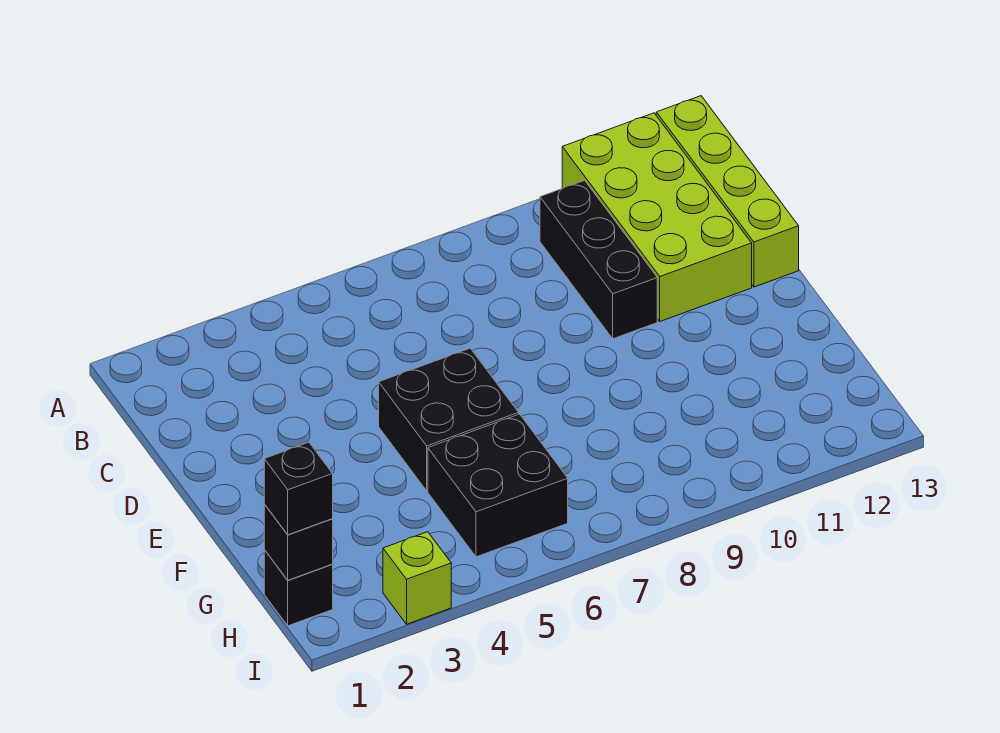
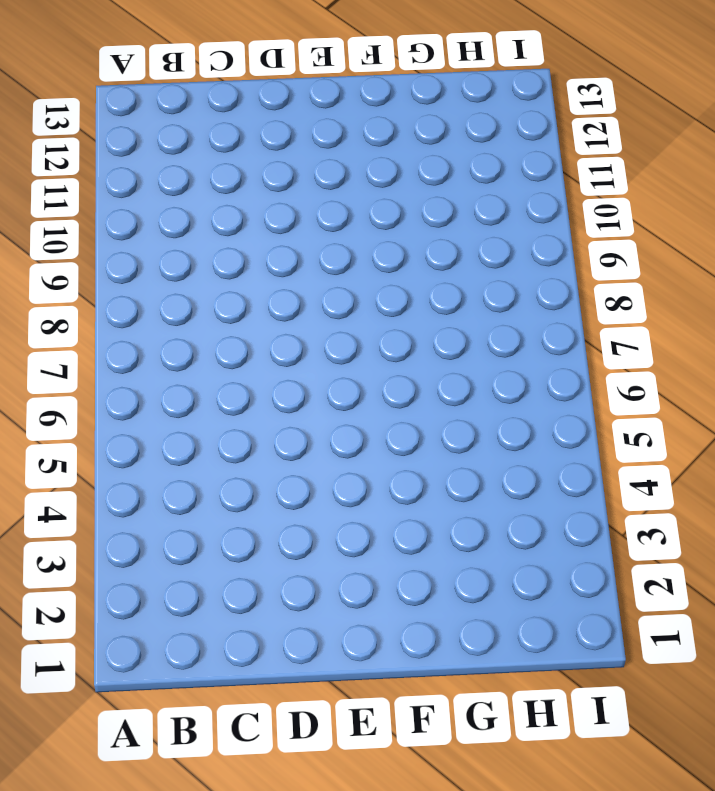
none -> lime brick A11:D12 level 1
none -> lime brick A13:D13 level 1

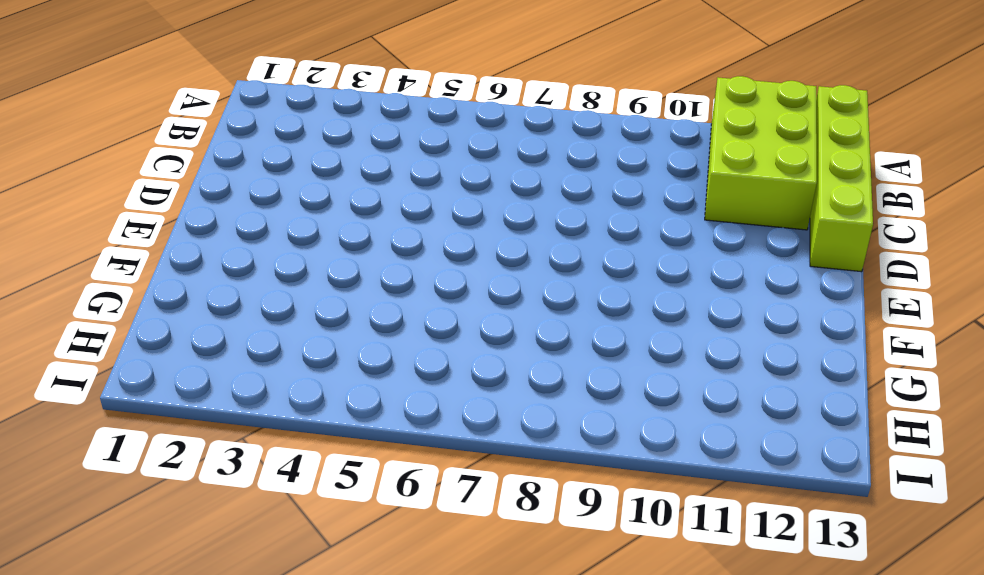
lime brick A11:C12 level 1 -> lime brick A11:D12 level 1
none -> black brick B10:D10 level 1
none -> black brick E5:F6 level 1

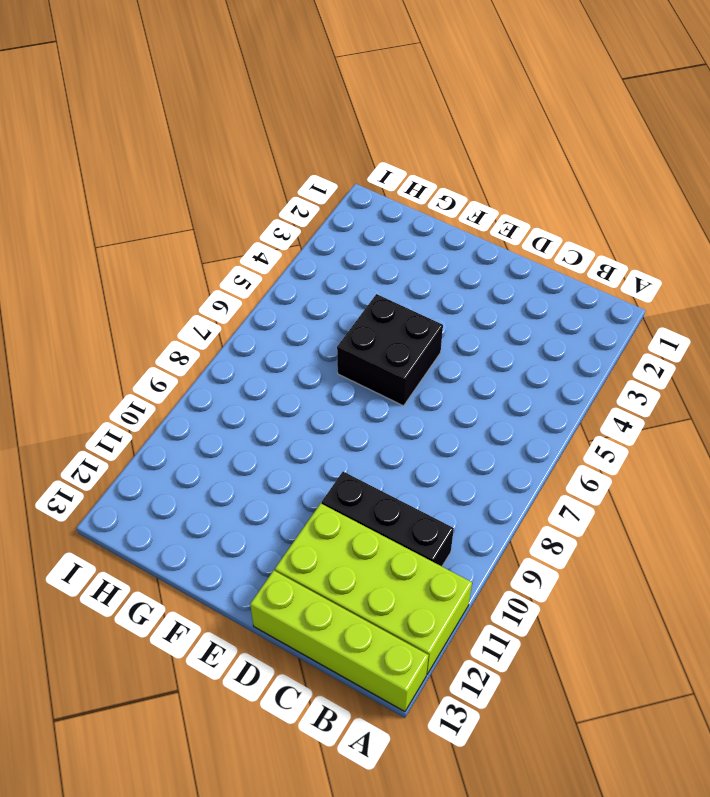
none -> black brick G5:H6 level 1
none -> black brick H1 level 1

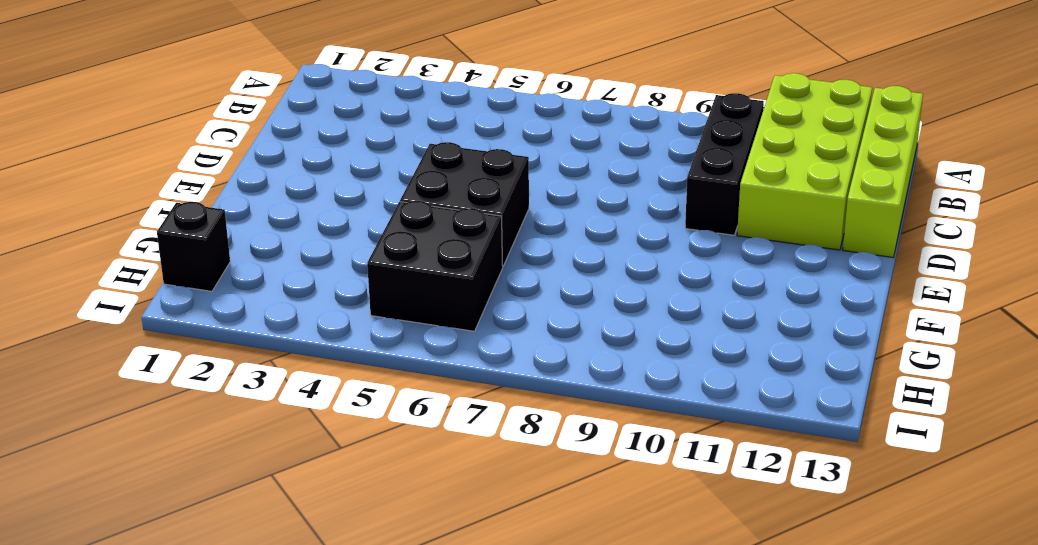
none -> lime brick I3 level 1
none -> black brick H1 level 2

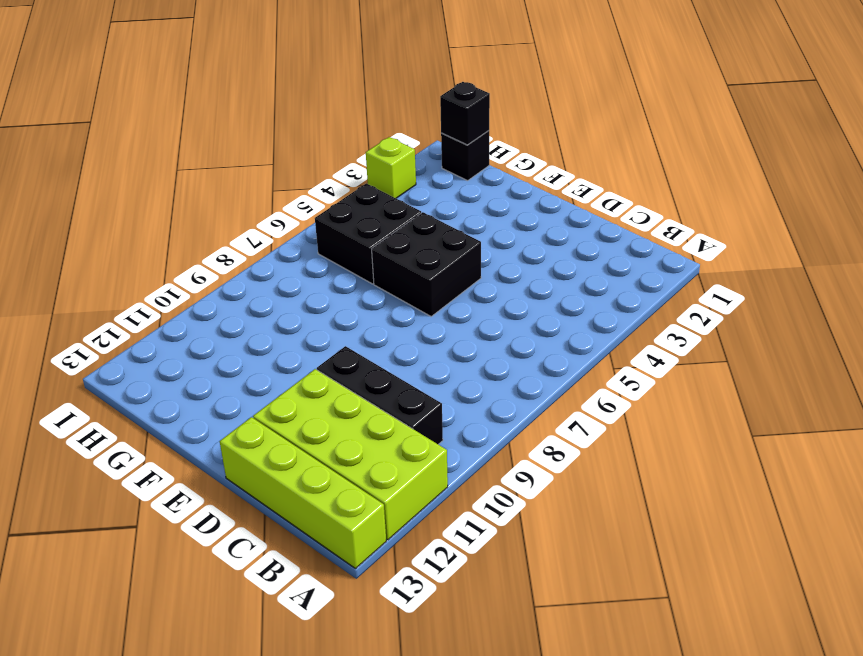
none -> black brick H1 level 3

